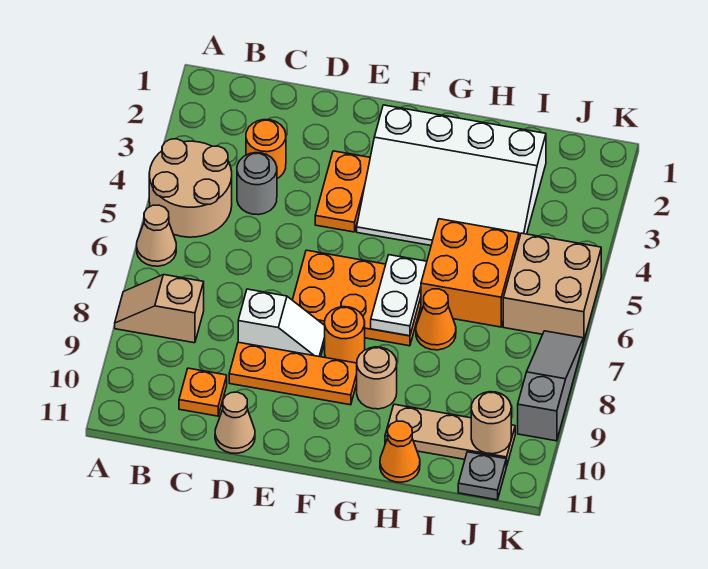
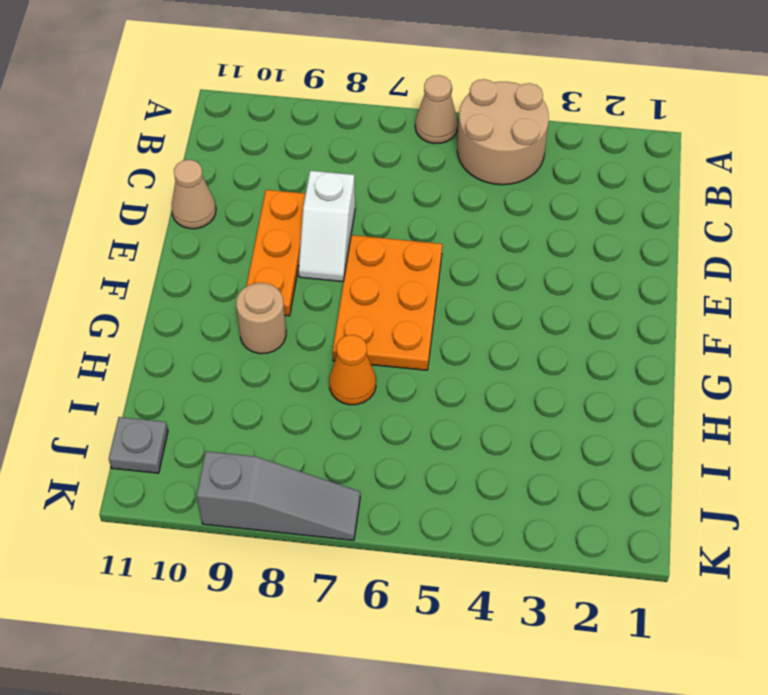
none -> tan slope A8:B8 level 1 top B
none -> orange round brick C3 level 1
none -> grey round brick C4 level 1

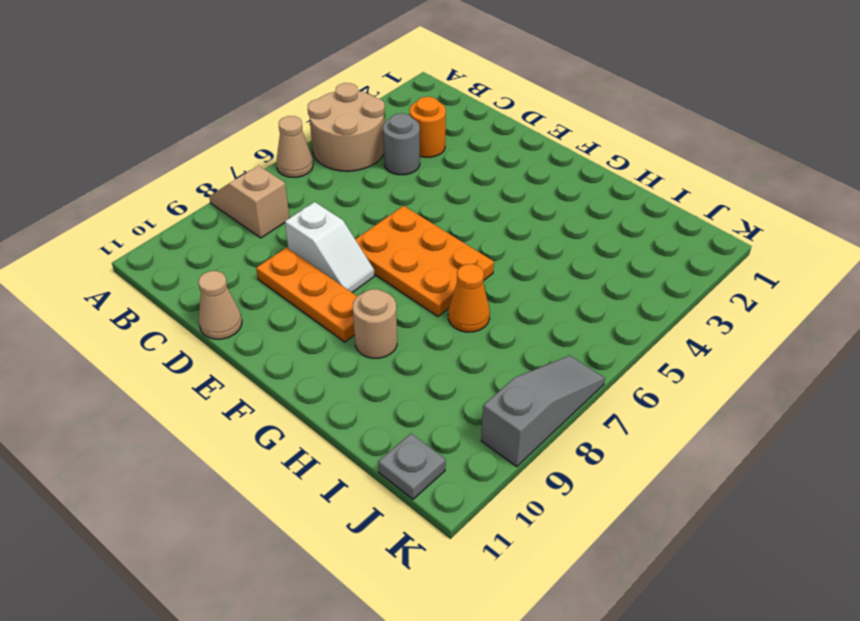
none -> orange plate C10 level 1
none -> orange plate E3:E4 level 1
none -> white slope F2:I4 level 1 top 2

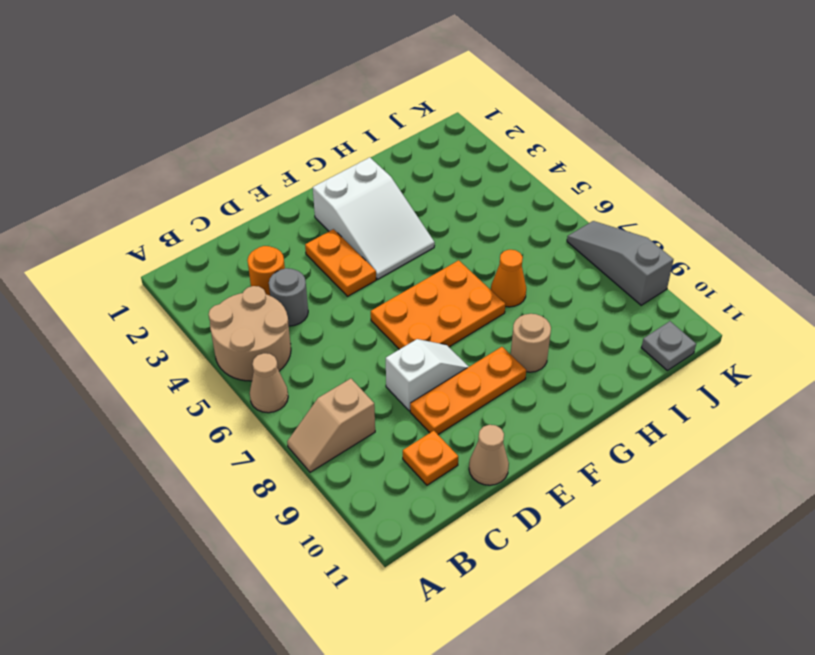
white slope F2:G4 level 1 top 2 -> white slope F2:I4 level 1 top 2
none -> orange round brick F8 level 1
none -> orange brick H5:I6 level 1
none -> tan plate H10:J10 level 1

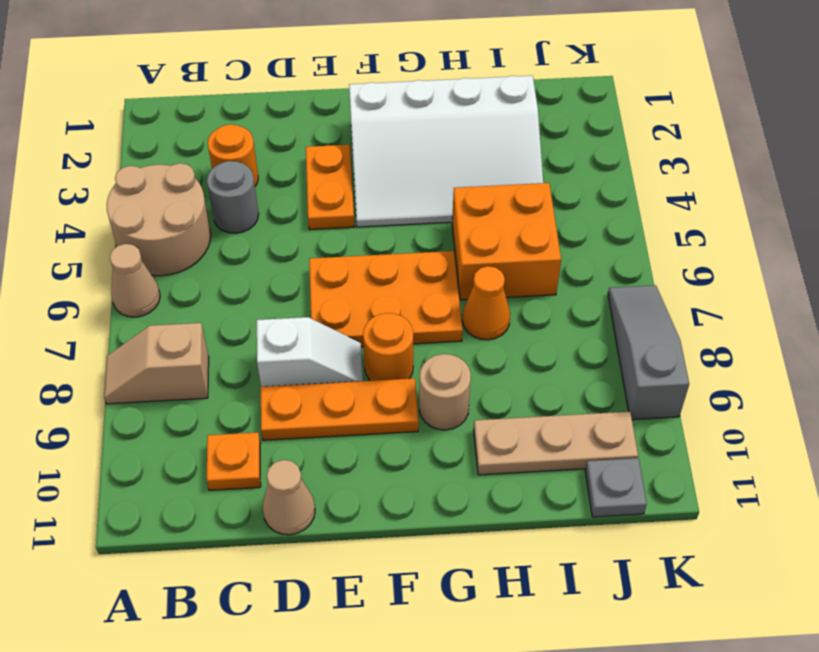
none -> orange cone H11 level 1
none -> tan brick J5:K6 level 1
none -> white plate G6:G7 level 2

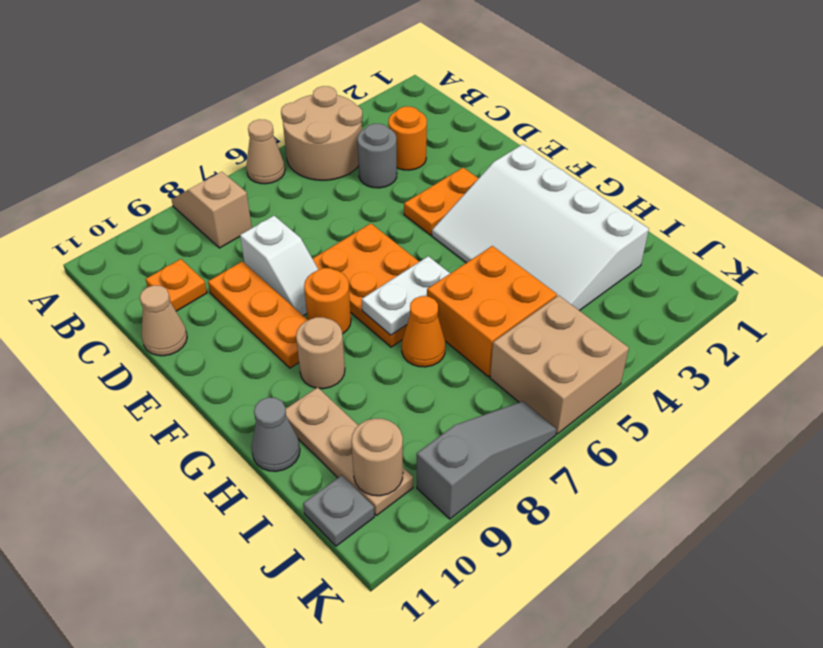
grey cone H11 level 1 -> orange cone H11 level 1

